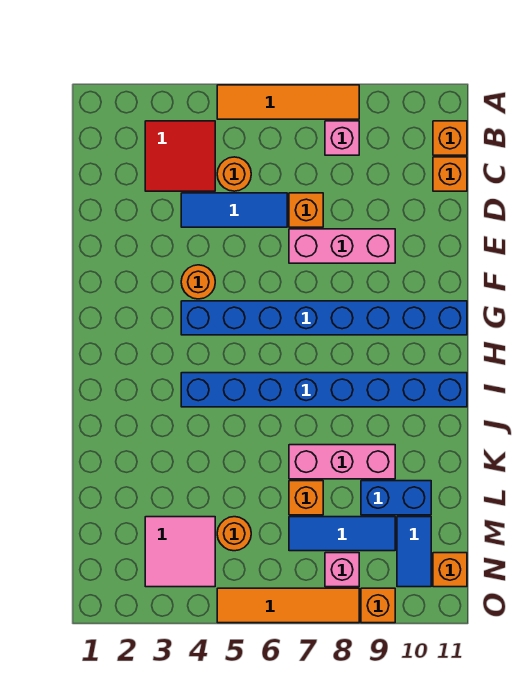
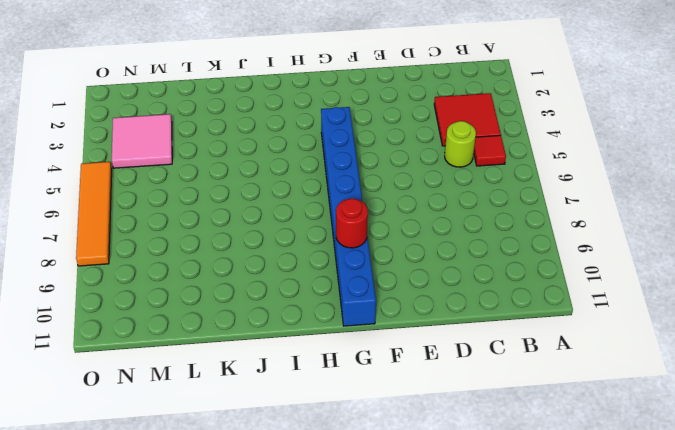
red tile B5 level 1 -> none
lime round brick C5 level 1 -> orange round brick C5 level 1
red round brick G9 level 2 -> none
none -> orange tile A5:A8 level 1
none -> pink brick B8 level 1
none -> orange brick B11 level 1

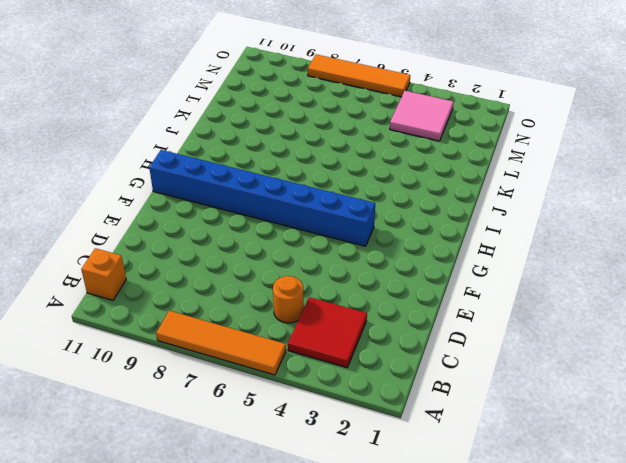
none -> pink brick B8 level 1
none -> orange brick C11 level 1
none -> blue tile D4:D6 level 1

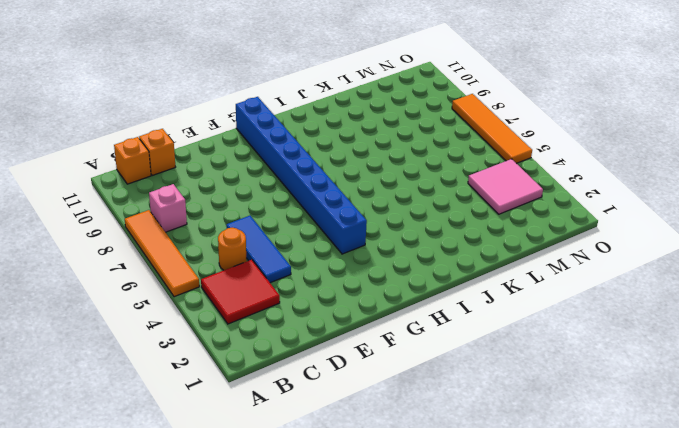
none -> orange brick D7 level 1
none -> pink brick E7:E9 level 1
none -> orange round brick F4 level 1

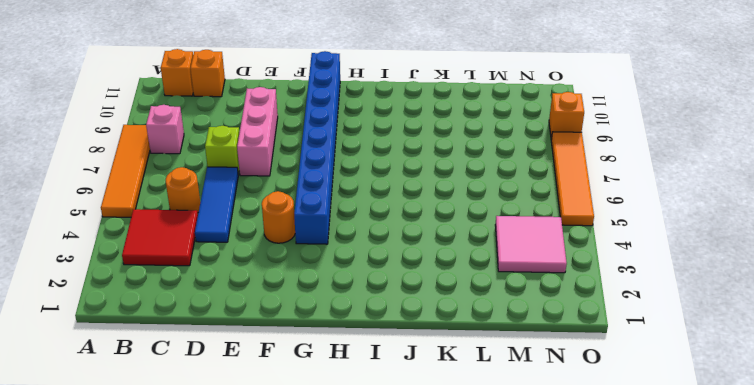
lime brick D7 level 1 -> orange brick D7 level 1
none -> blue brick I4:I11 level 1
none -> pink brick K7:K9 level 1
none -> orange brick L7 level 1

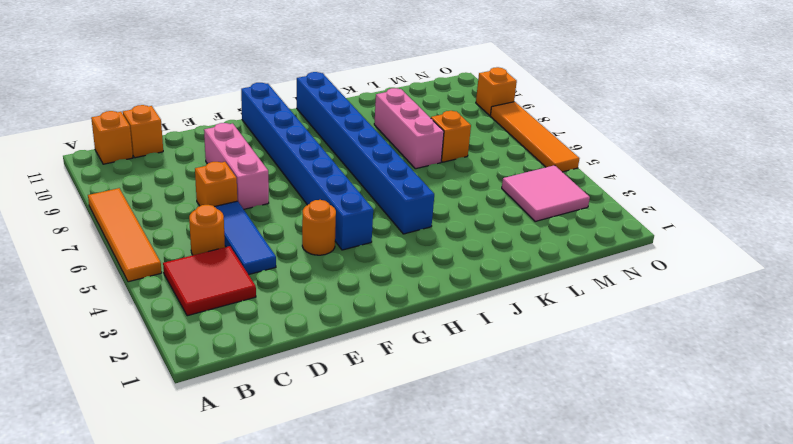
none -> pink brick B8 level 1
none -> blue brick L9:L10 level 1
none -> orange round brick M5 level 1

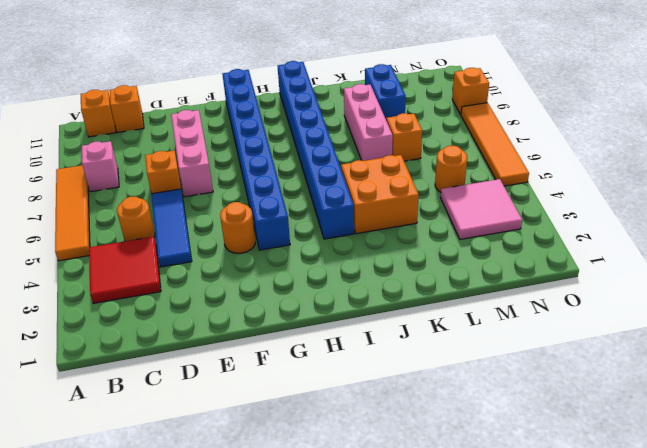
orange brick J4:K5 level 1 -> none
none -> blue tile M7:M9 level 1
none -> blue tile M10:N10 level 1
none -> pink brick N8 level 1

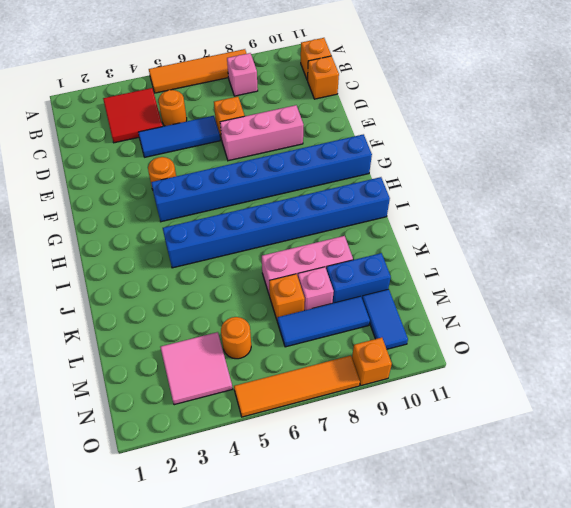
pink brick L8 level 1 -> pink brick N8 level 1
none -> orange brick N11 level 1

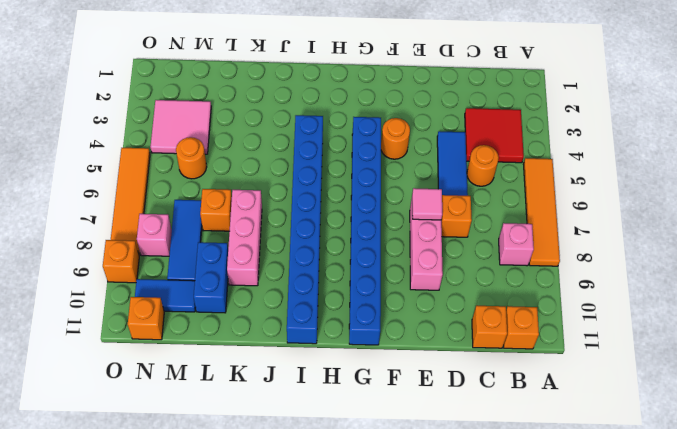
pink tile E7 level 2 -> none

